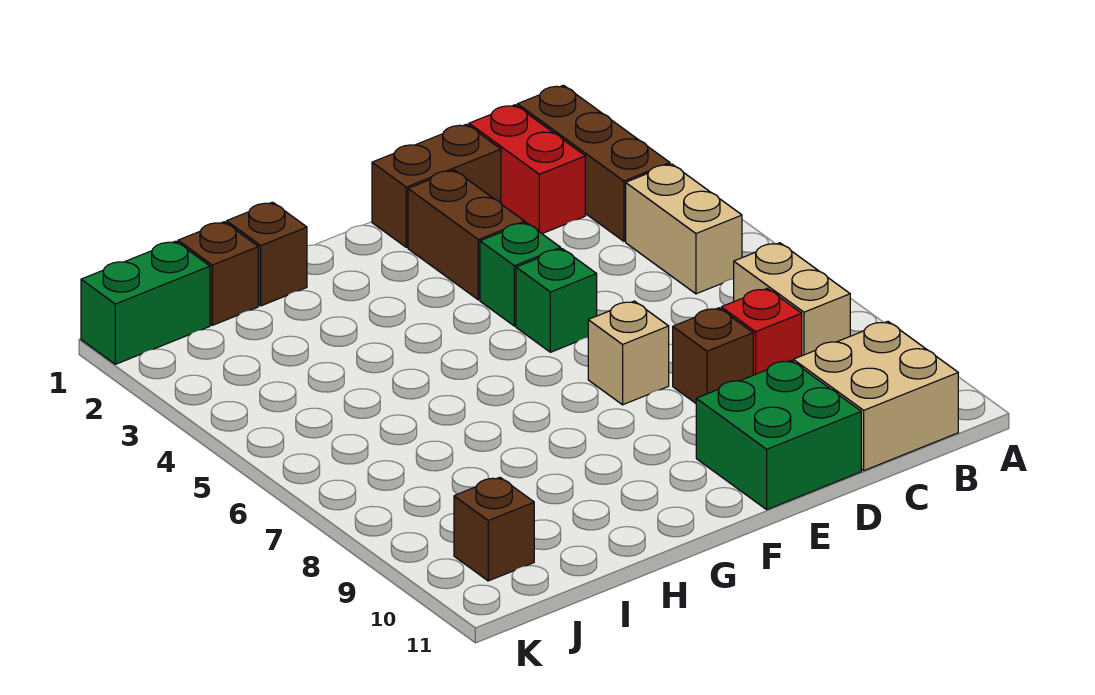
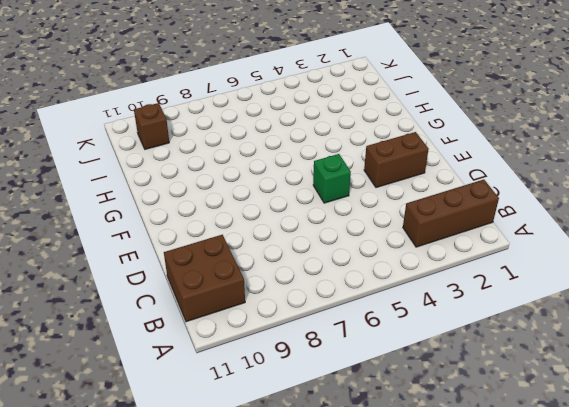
brown brick B10:C11 level 1 -> tan brick B10:C11 level 1
none -> tan brick B4:B5 level 1
none -> tan brick B7:B8 level 1
none -> red brick C1:C2 level 1

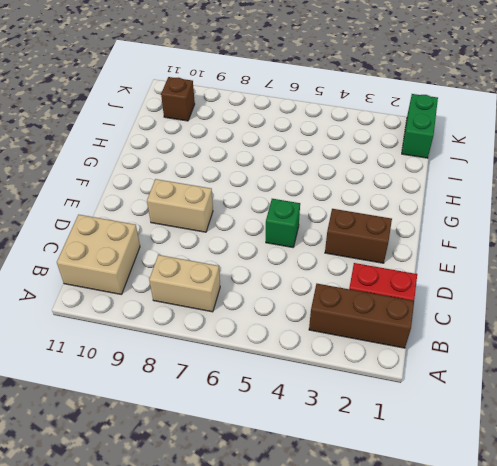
tan brick E8:E9 level 1 -> tan brick B4:B5 level 1
none -> red brick C8 level 1
none -> brown brick D1:E1 level 1
none -> brown brick D8 level 1

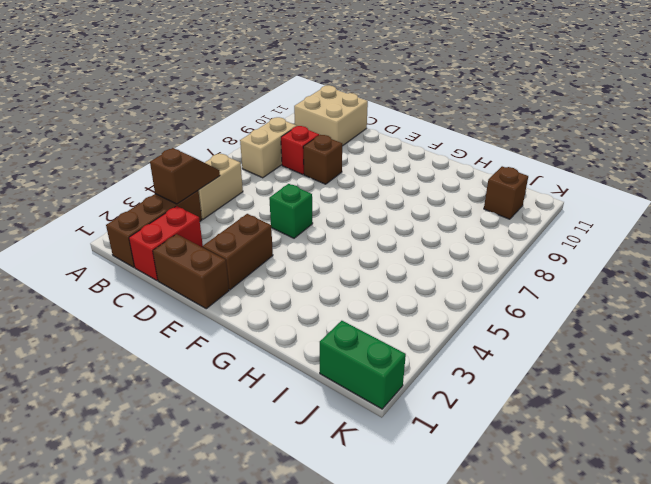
brown slope B3:B4 level 2 top 3 -> none
none -> green brick D10:E11 level 1
none -> green brick E4 level 1
none -> tan brick E7 level 1

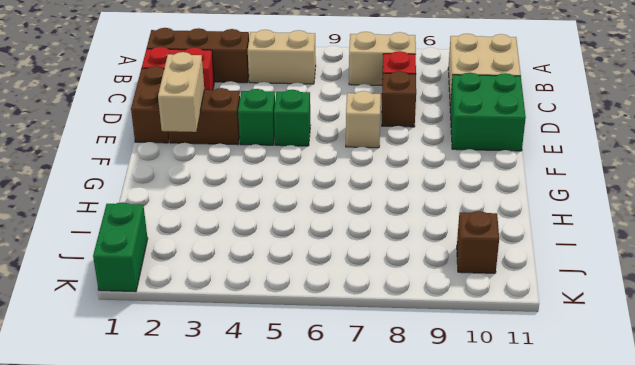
tan brick E2:F2 level 2 -> none
none -> brown brick H1 level 1
none -> brown brick I1 level 1

